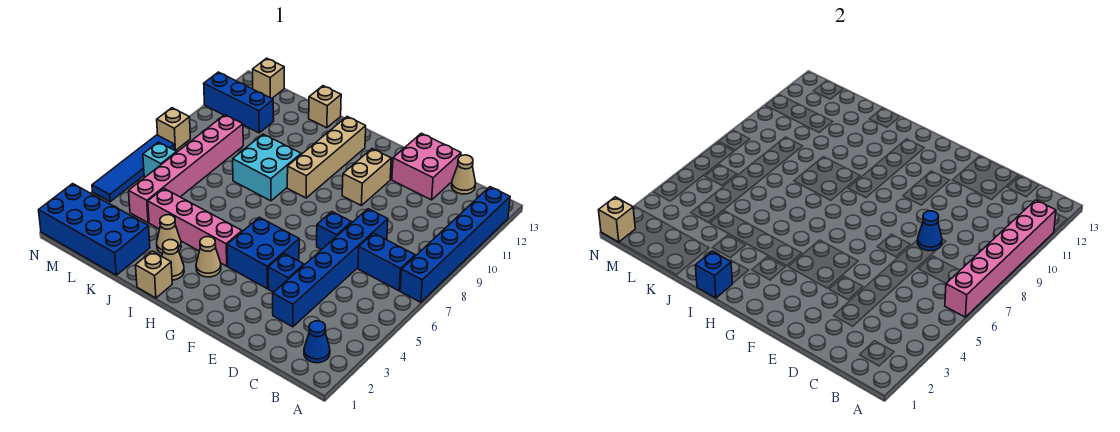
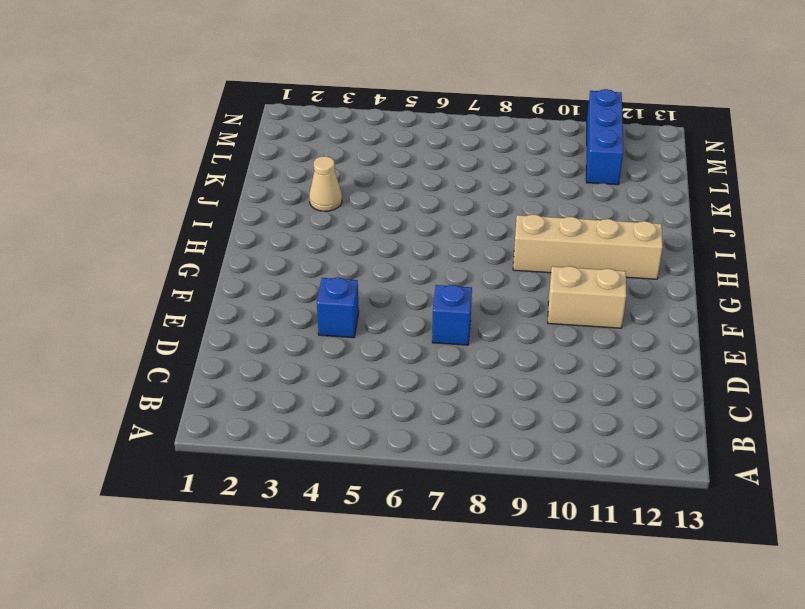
none -> blue brick A7:A12 level 1
none -> blue cone B2 level 1
none -> blue brick B7:C7 level 1

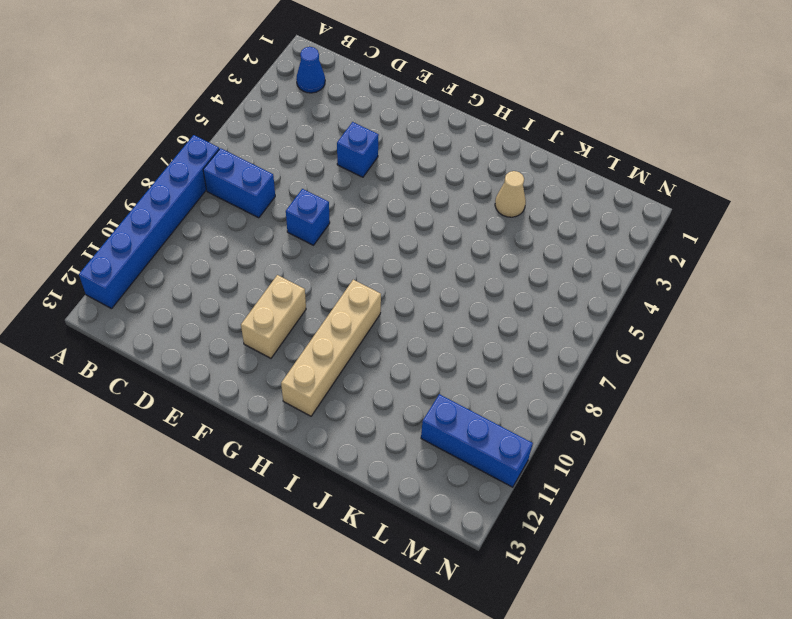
none -> tan cone C13 level 1
none -> blue brick D3:D8 level 1
none -> pink brick D12:E13 level 1

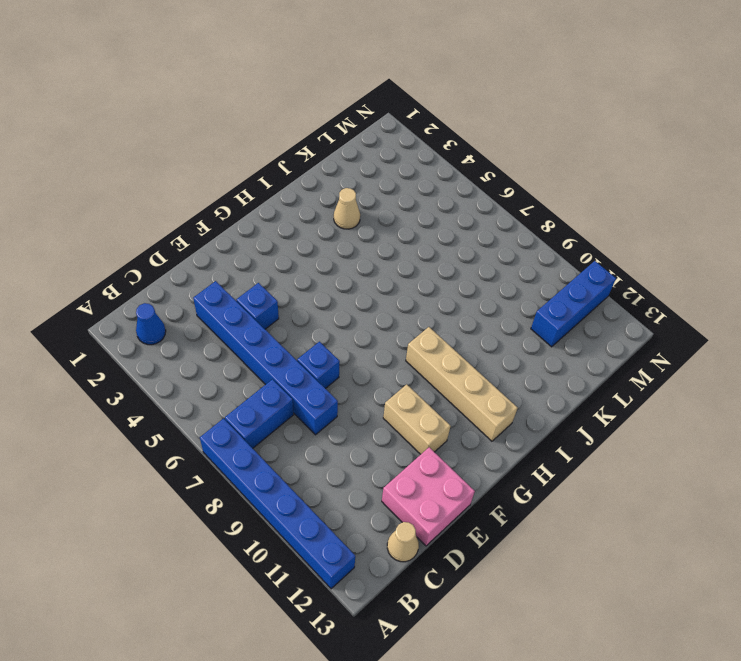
none -> blue brick F4:G5 level 1
none -> tan cone H3 level 1
none -> pink brick H4:K4 level 1

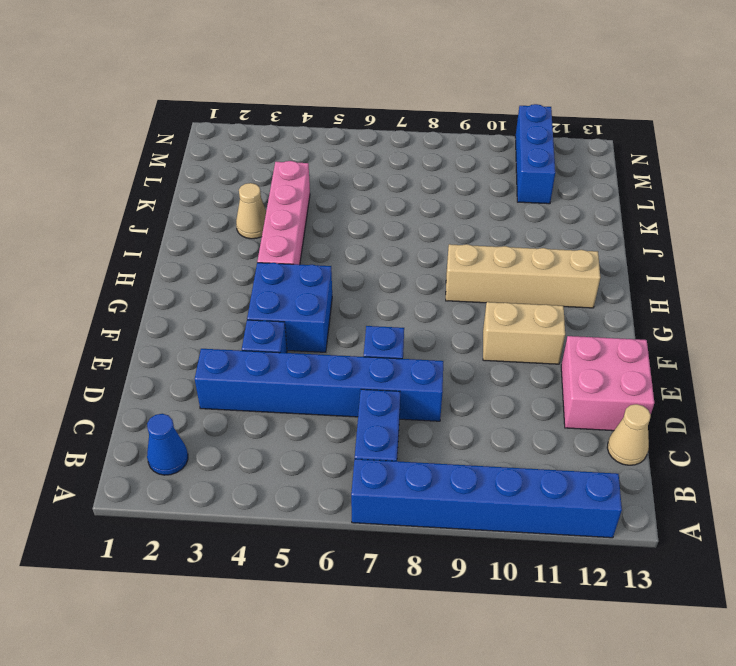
none -> tan cone H3 level 1
none -> tan brick I1 level 1
none -> tan cone I2 level 1

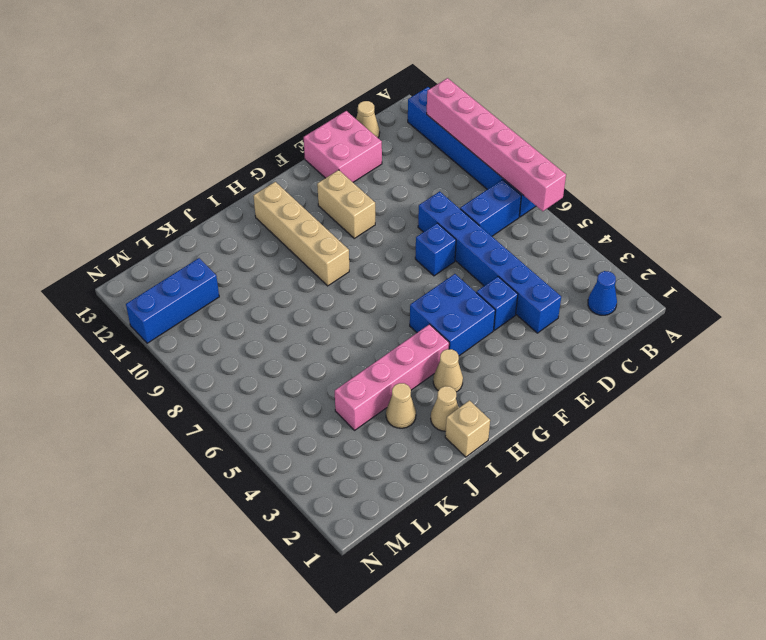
none -> cyan brick I8:J9 level 1
none -> tan brick J13 level 1
none -> blue brick K1:N2 level 1

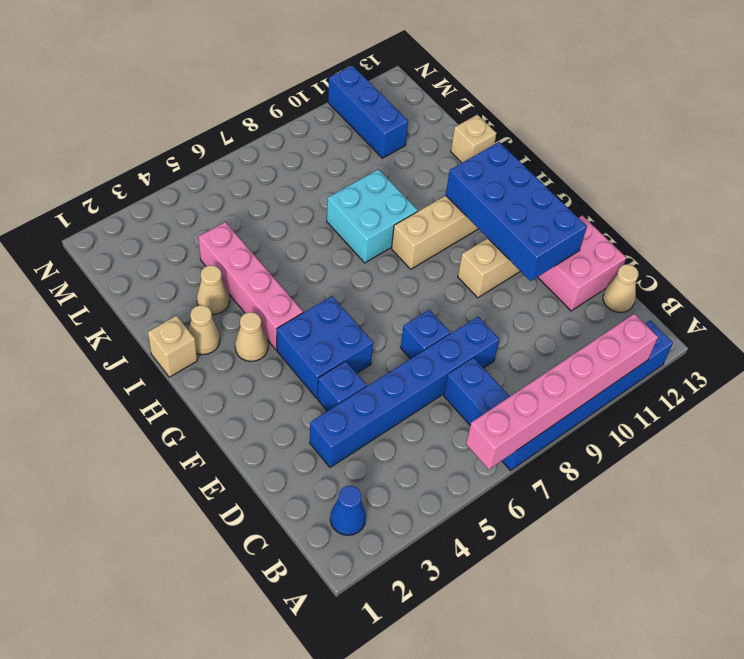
blue brick E11:H12 level 2 -> blue brick K1:N2 level 1
none -> pink brick L4:L9 level 1
none -> cyan brick M6 level 1
none -> tan brick M13 level 1

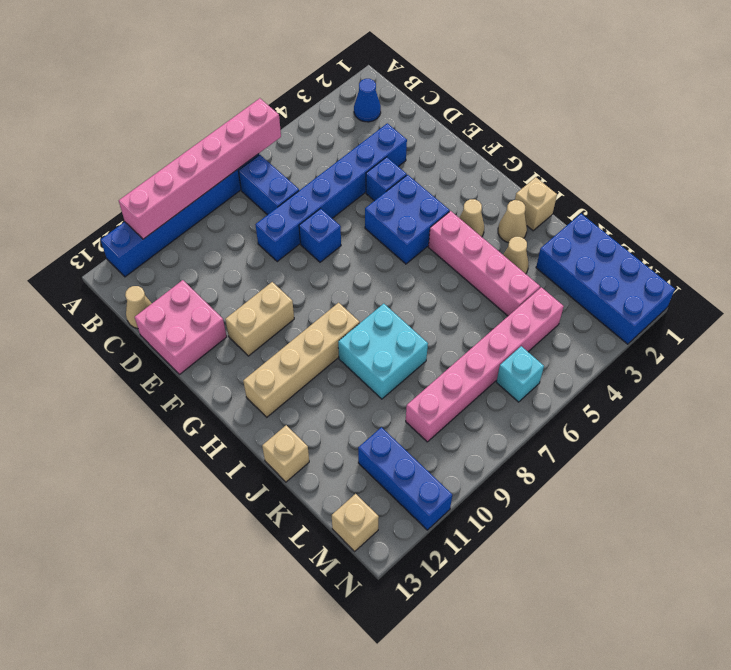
none -> blue tile N4:N7 level 1
none -> tan brick N8 level 1
none -> blue cone D8 level 2

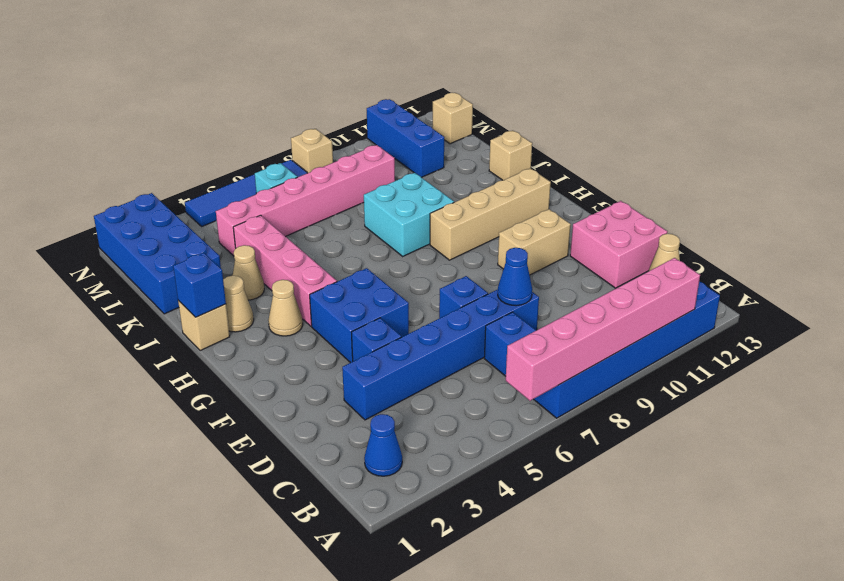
none -> tan brick N1 level 2

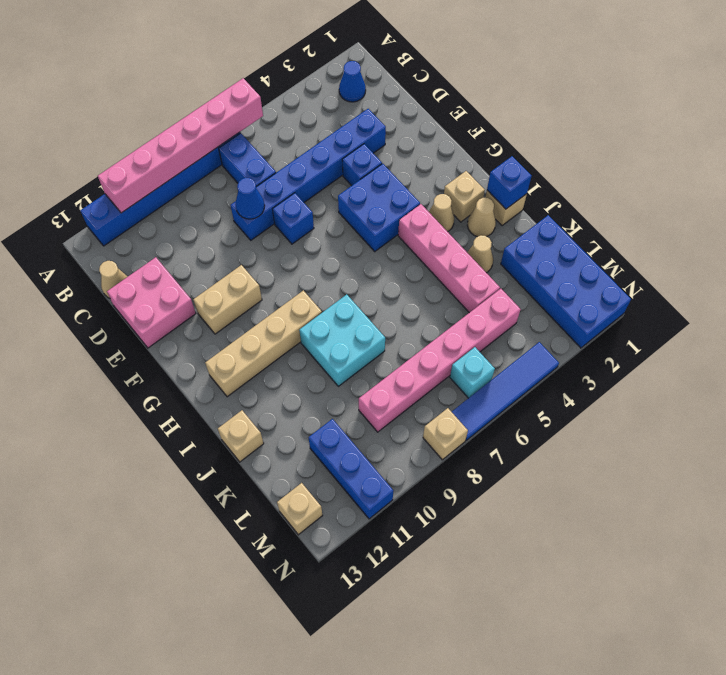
tan brick H2 level 1 -> tan brick N1 level 2

